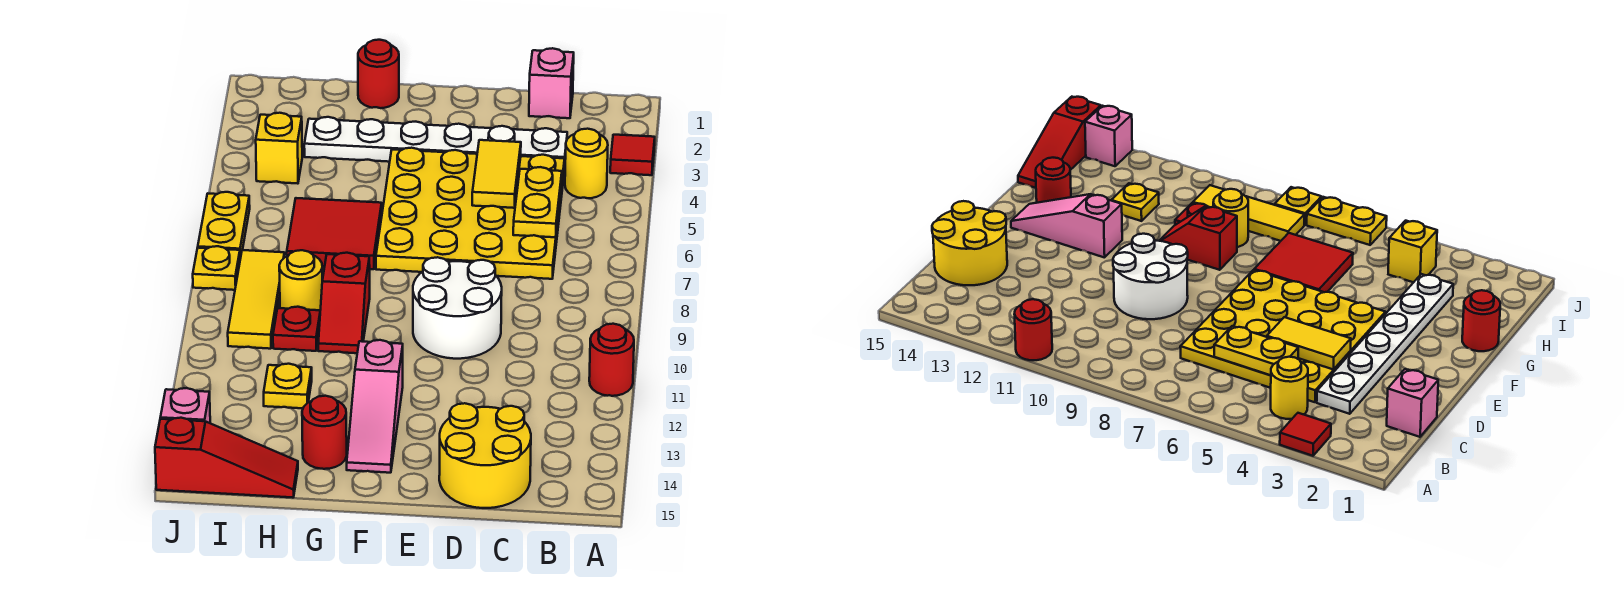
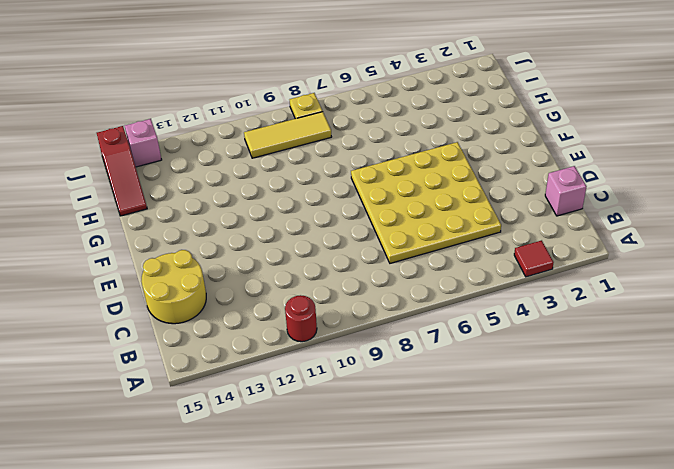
none -> yellow round brick B4 level 1
none -> white plate C3:H3 level 1
none -> white round brick D9:E10 level 1

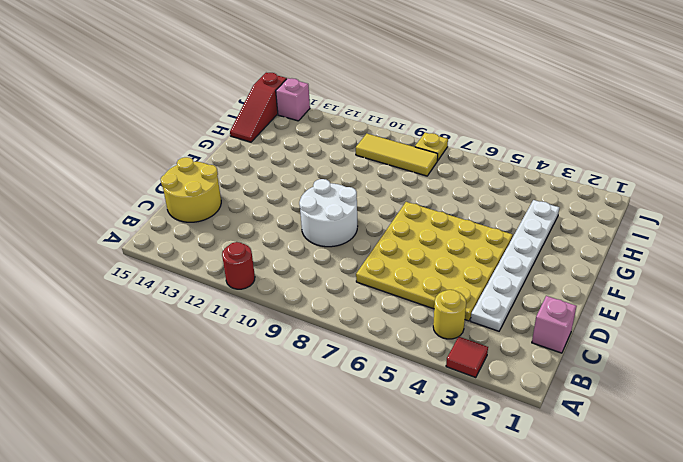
none -> pink slope F12:F14 level 1 top 12
none -> red round brick G1 level 1
none -> red tile G6:H7 level 1

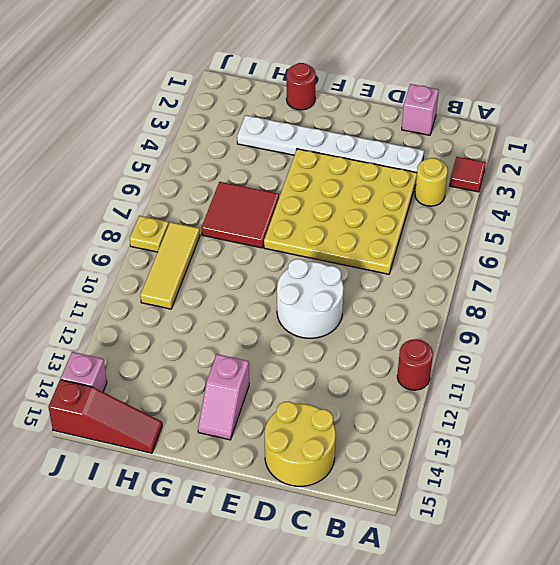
pink slope F13:F14 level 1 top 13 -> pink slope F12:F14 level 1 top 12
none -> red slope G9:G10 level 1 top 9
none -> red round brick G14 level 1
none -> yellow round brick H9 level 1

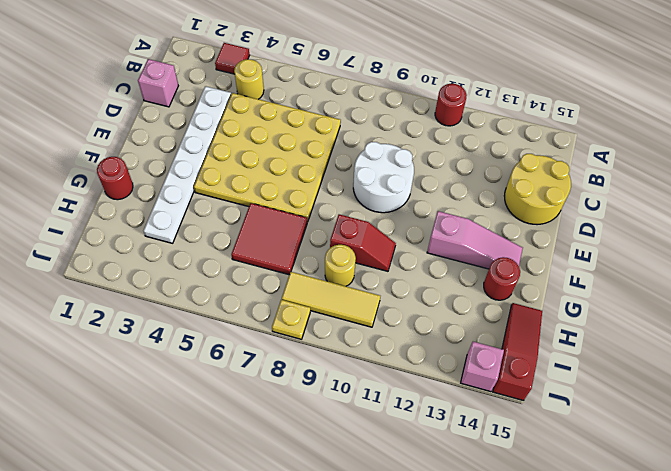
none -> red plate H10 level 1
none -> yellow plate H12 level 1
none -> yellow brick I4 level 1

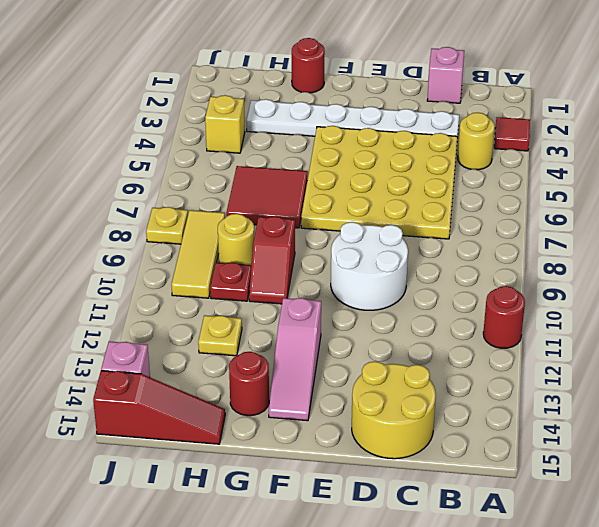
none -> yellow plate J6:J7 level 1
none -> yellow plate C5:C6 level 2
none -> yellow tile D4:D5 level 2

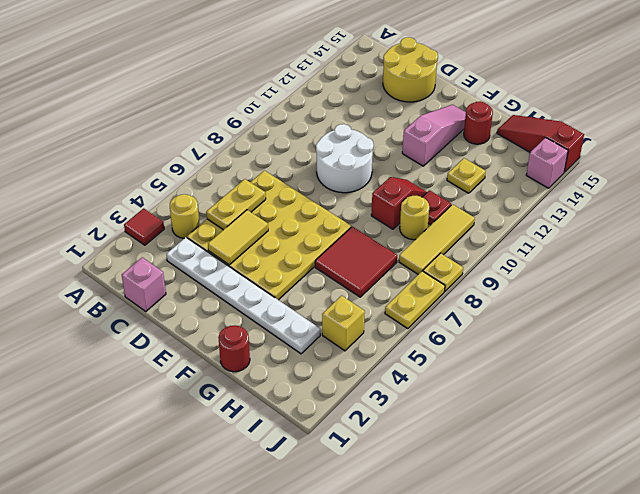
none -> red round brick A11 level 1

